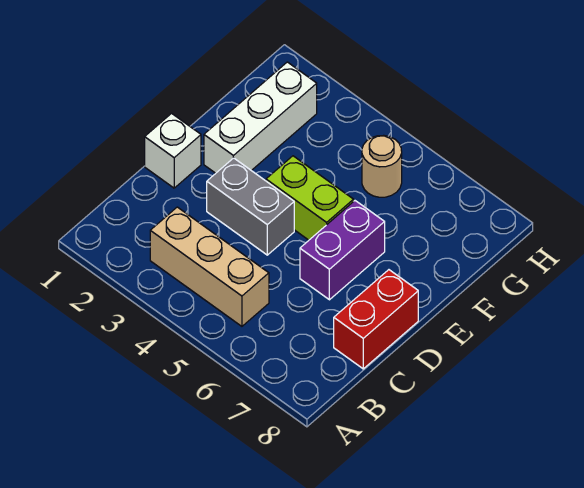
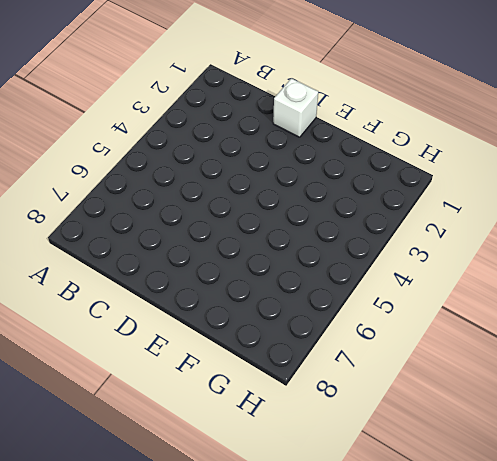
none -> tan brick B3:B5 level 1
none -> red brick C8:D8 level 1

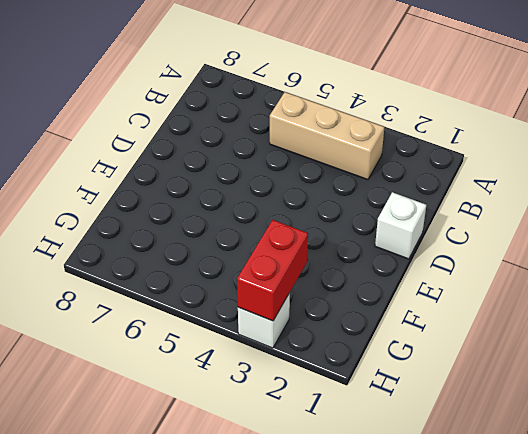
red brick G3:H3 level 2 -> red brick C8:D8 level 1
white brick H3 level 1 -> none
none -> grey brick D3:D4 level 1
none -> purple brick D6:E6 level 1

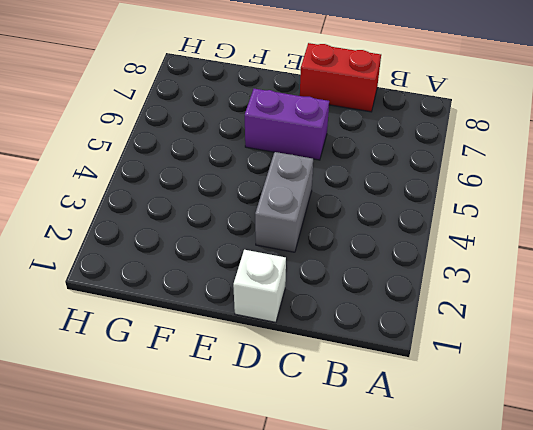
none -> tan brick B3:B5 level 1
none -> white brick E2:G2 level 1

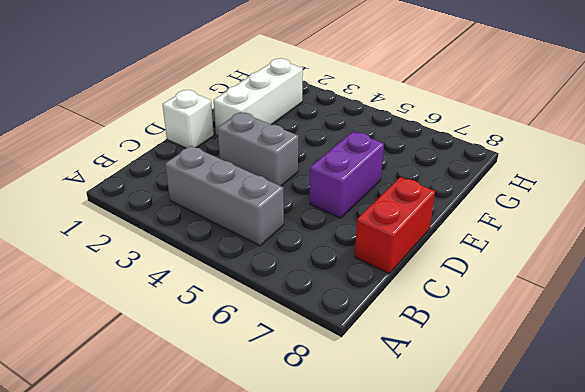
grey brick B3:B5 level 1 -> tan brick B3:B5 level 1
none -> lime brick E4:E5 level 1
none -> tan round brick G5 level 1

